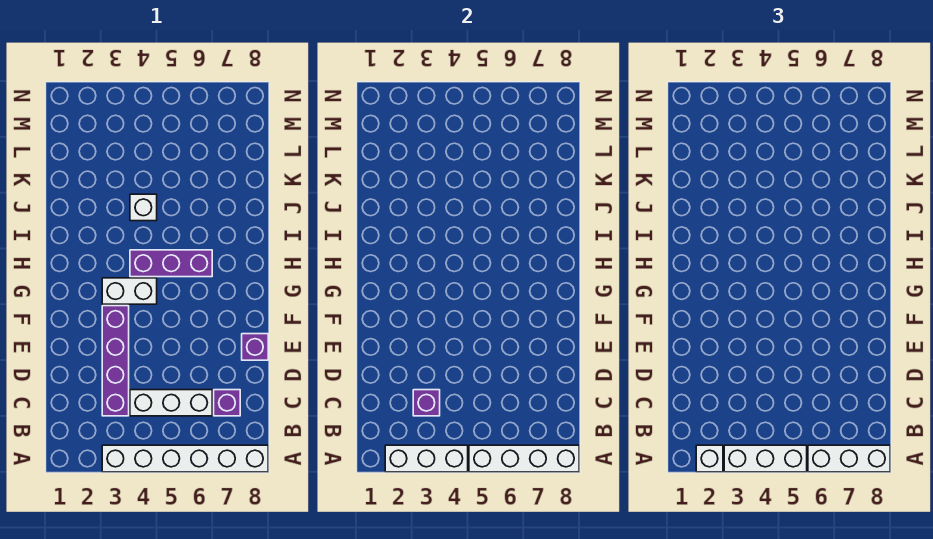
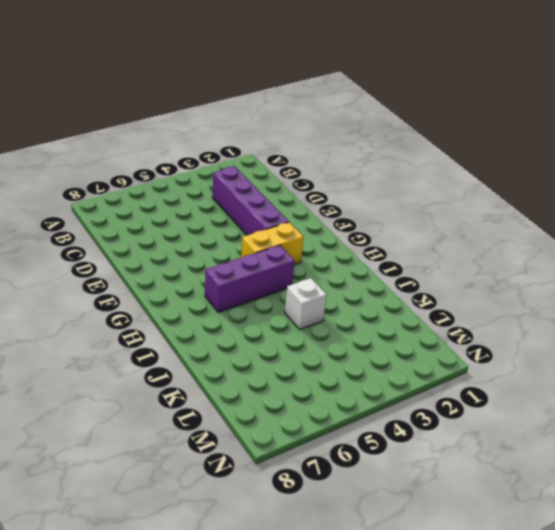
yellow brick G3:G4 level 1 -> white brick G3:G4 level 1
none -> white brick A3:A8 level 1
none -> white brick C4:C6 level 1
none -> purple brick C7 level 1

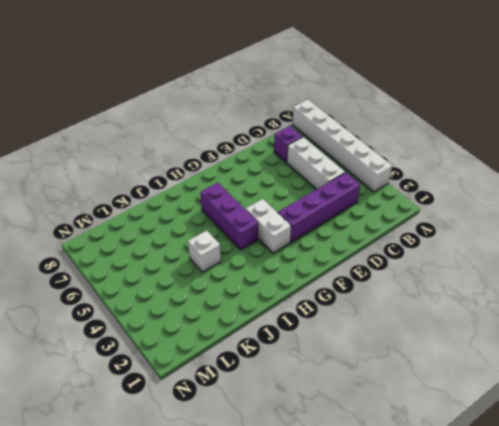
none -> purple brick E8 level 1
none -> white brick A2:A4 level 2
none -> white brick A5:A8 level 2

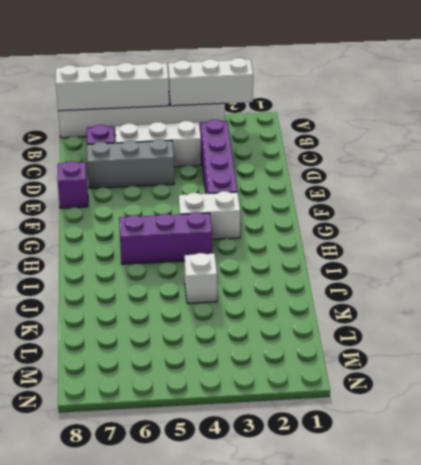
grey brick D5:D7 level 1 -> none
none -> purple brick C3 level 2
none -> white brick A2 level 3
none -> white brick A3:A5 level 3

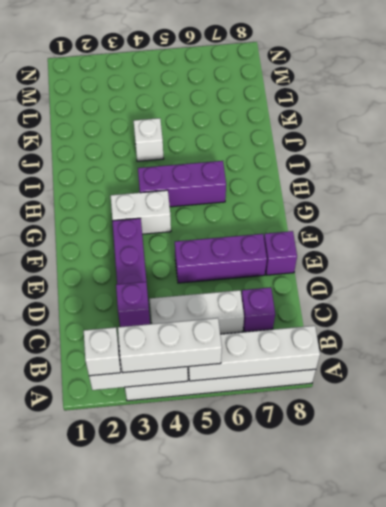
purple brick E5:E7 level 1 -> none
none -> white brick A6:A8 level 3

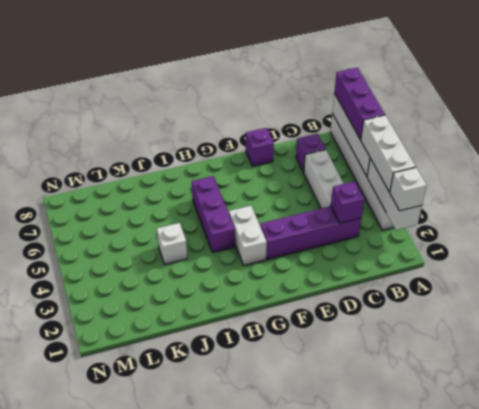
purple brick A6:A8 level 3 -> white brick A6:A8 level 3

